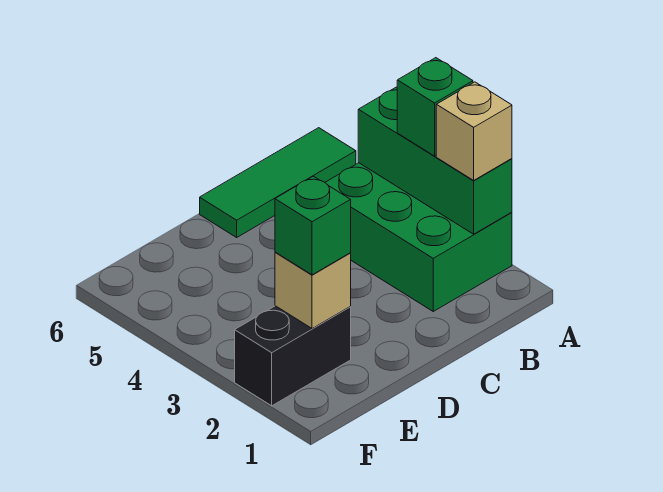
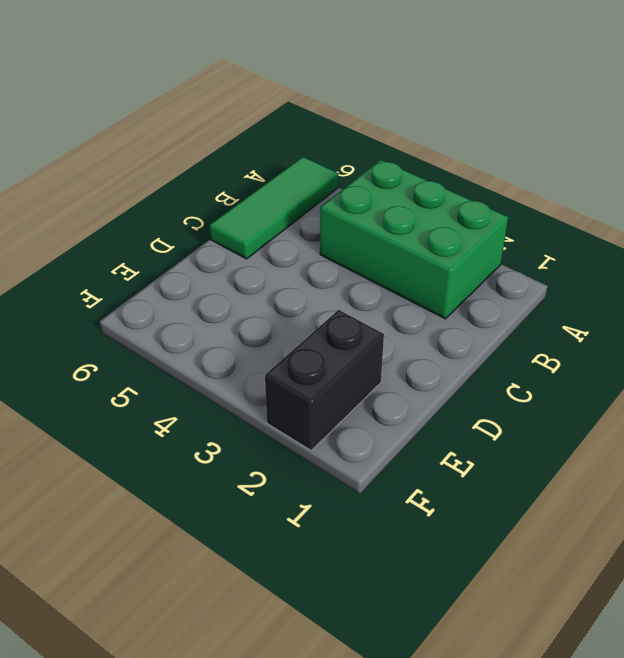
none -> green brick A2:A4 level 2
none -> tan brick E2 level 2

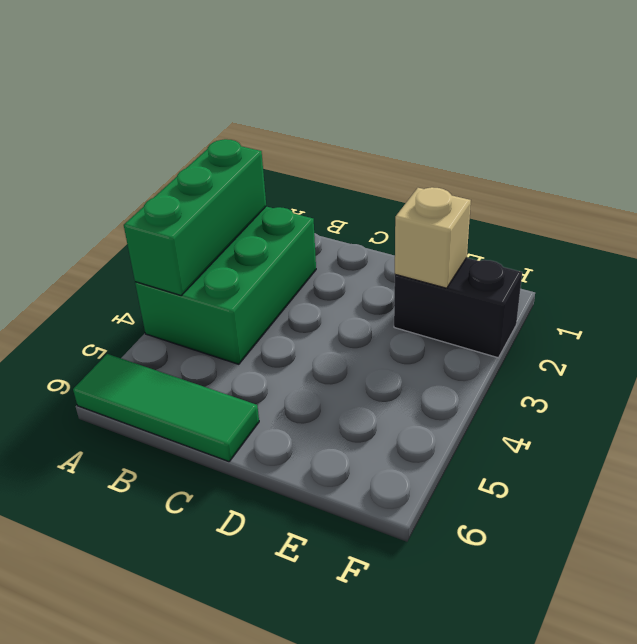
none -> tan brick A2 level 3
none -> green brick A3 level 3

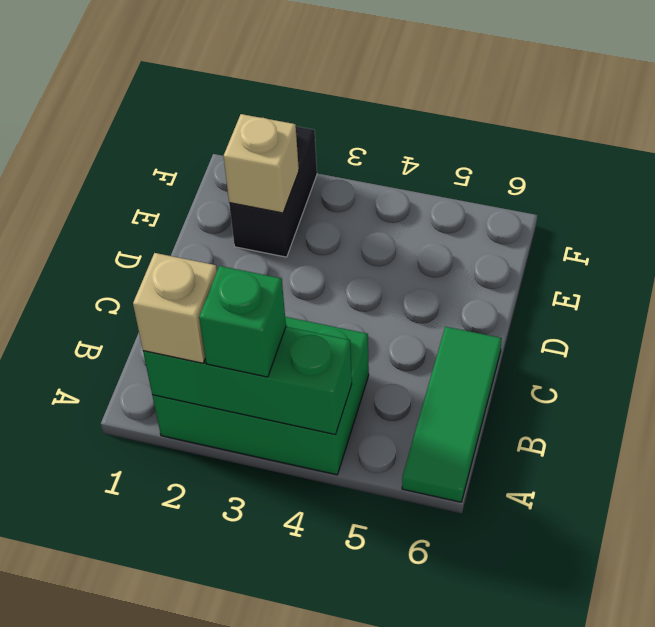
none -> green brick E2 level 3

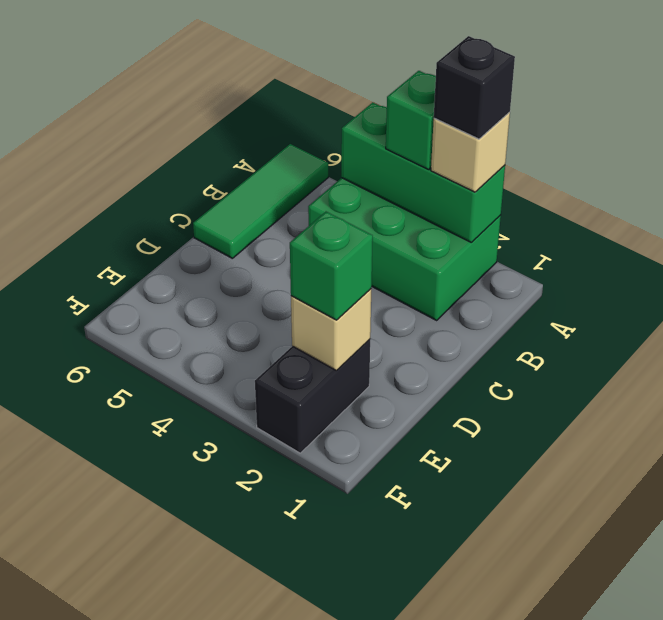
black brick A2 level 4 -> none

